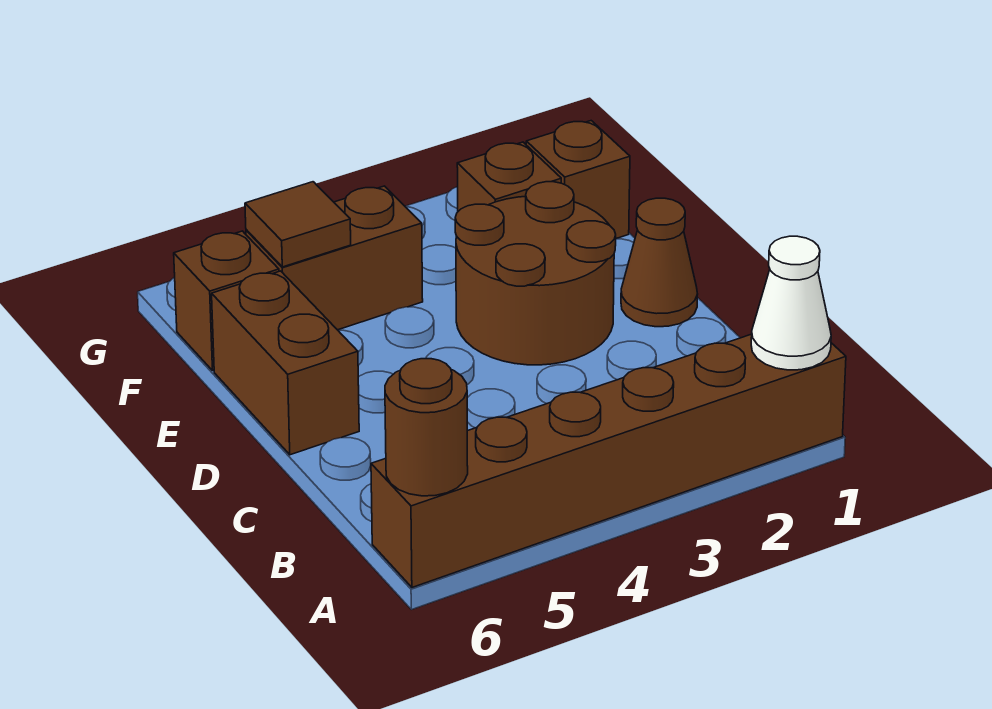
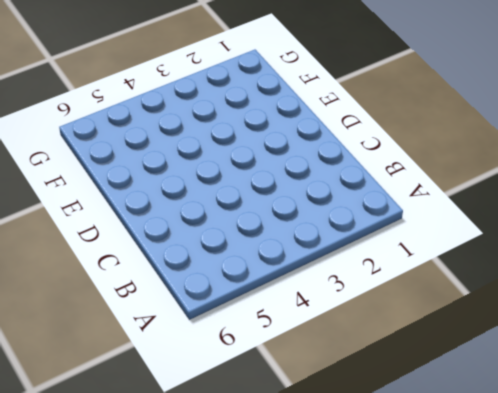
none -> brown brick A1:A6 level 1
none -> brown cone D1 level 1

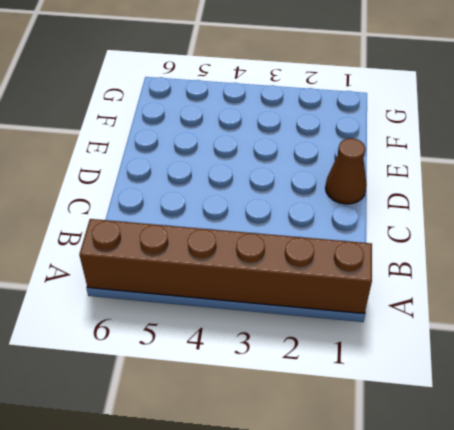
none -> brown round brick D2:E3 level 1
none -> brown brick D6:E6 level 1

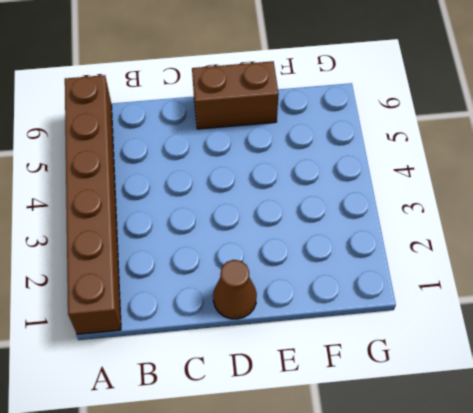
none -> brown round brick D2:E3 level 1
none -> brown brick F1 level 1

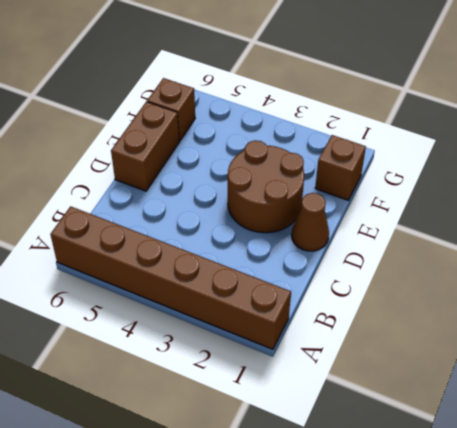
none -> brown brick F2 level 1
none -> brown brick F4:F5 level 1

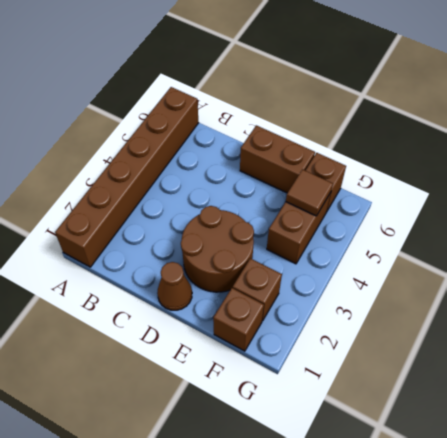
none -> white cone A1 level 2
none -> brown round brick A6 level 2

